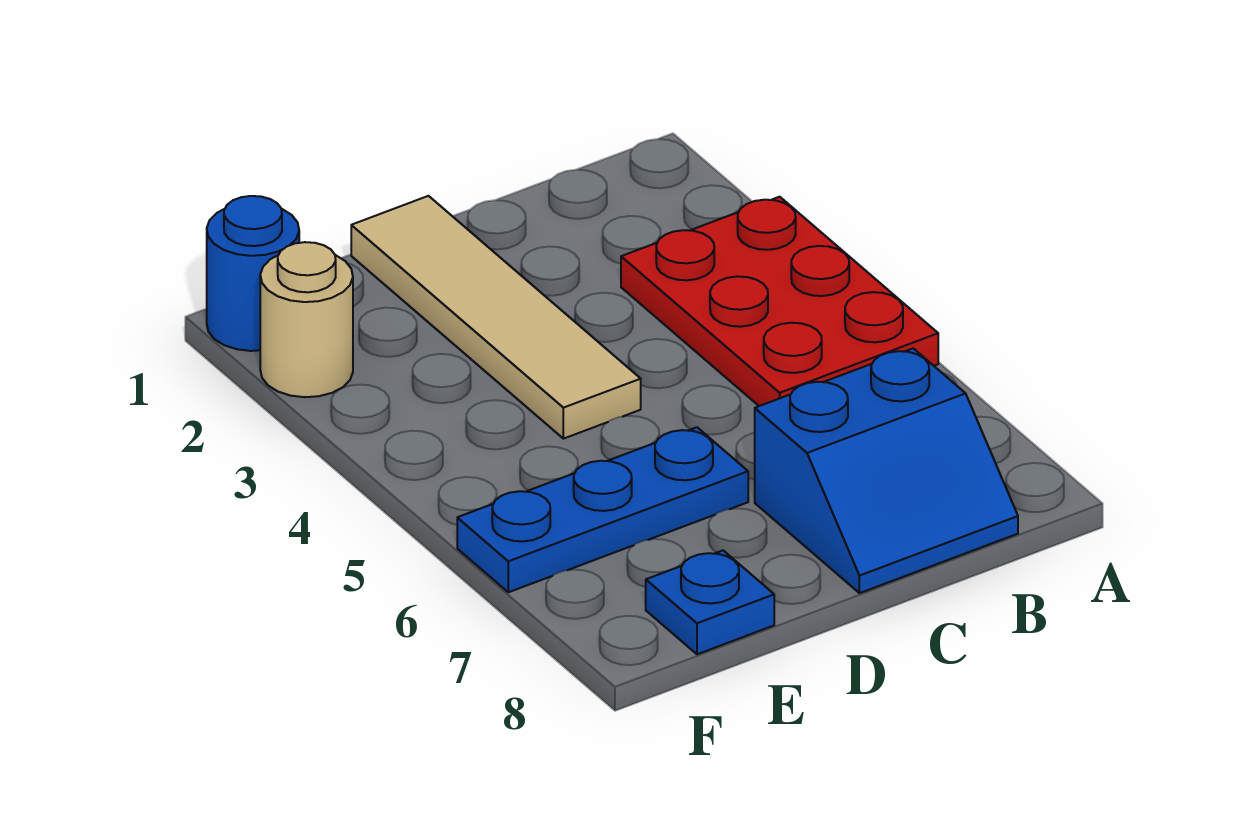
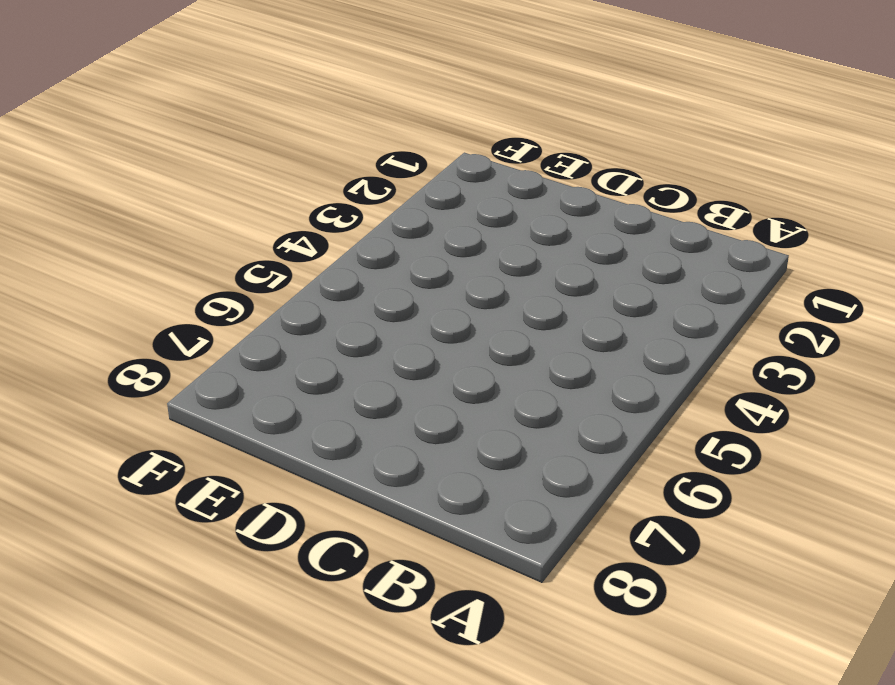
none -> red plate A3:B5 level 1
none -> blue slope B7:C8 level 1 top 7

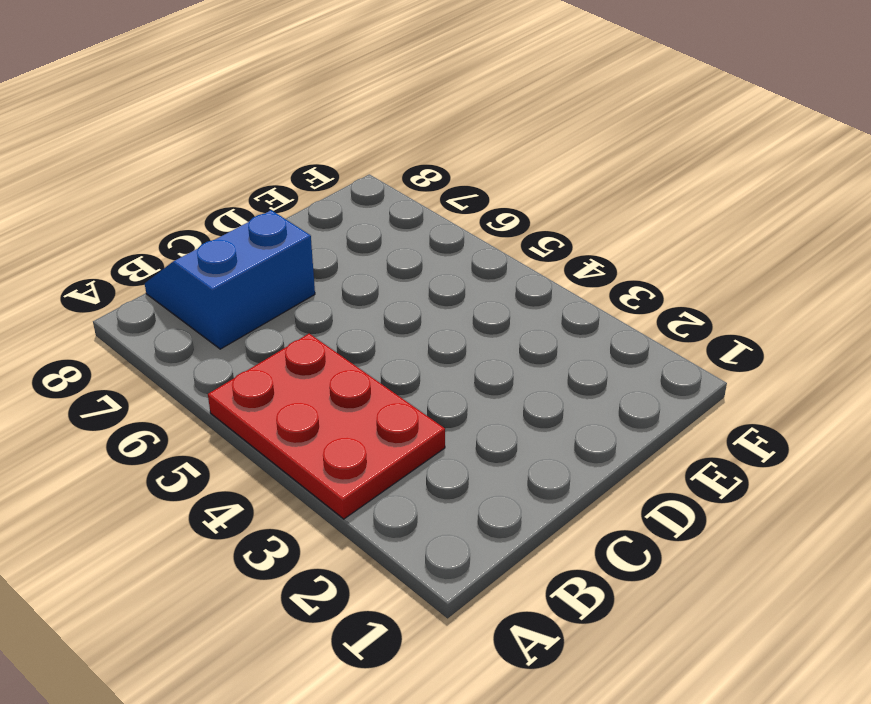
none -> tan tile D1:D4 level 1
none -> blue plate D6:F6 level 1

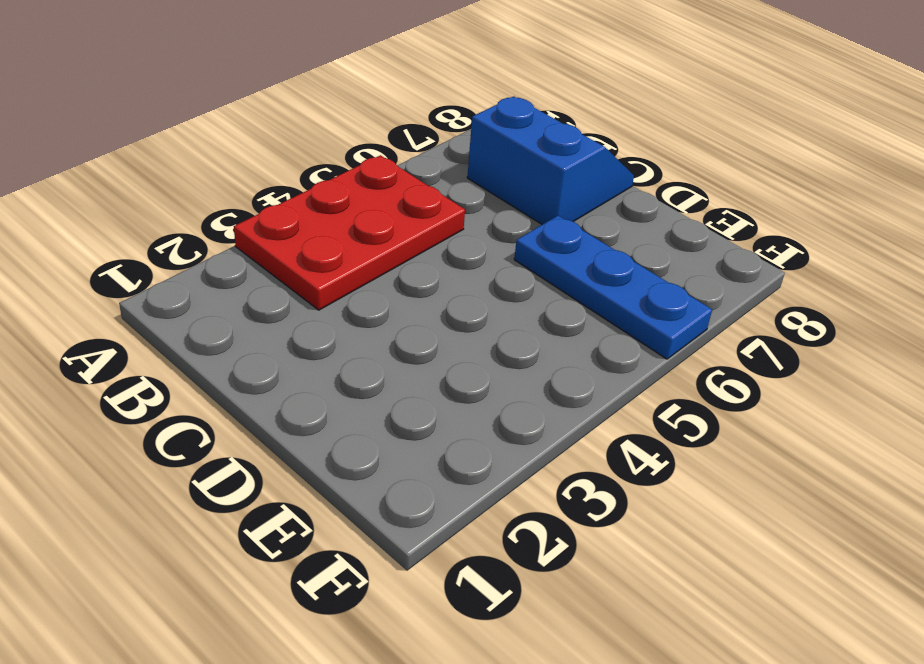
none -> tan tile D1:D4 level 1
none -> blue plate E8 level 1

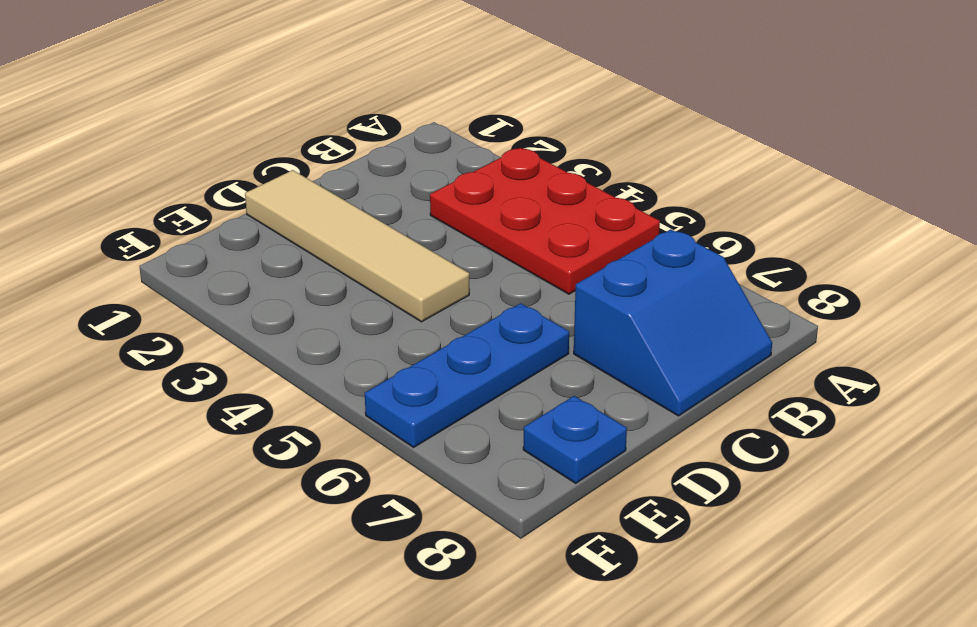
none -> blue round brick F1 level 1
none -> tan round brick F2 level 1

